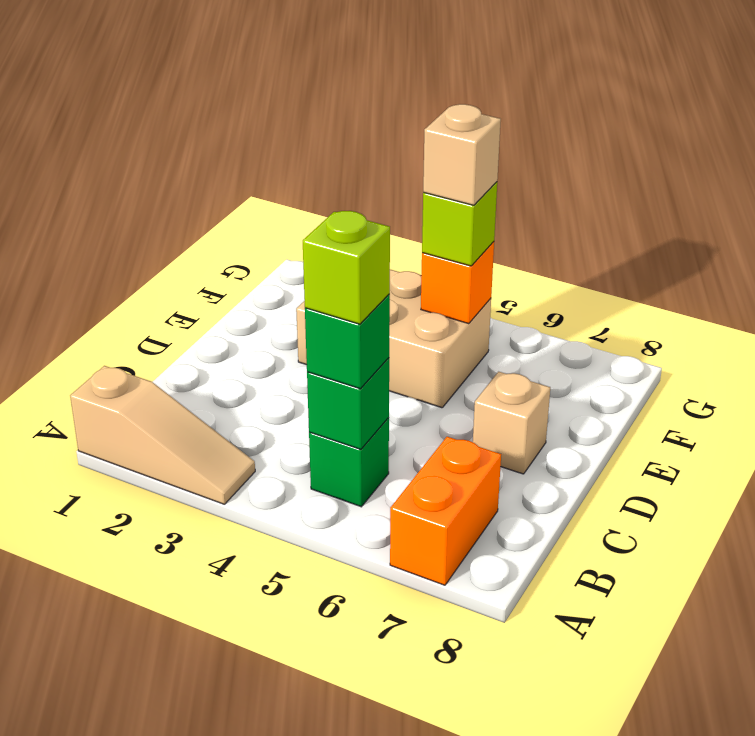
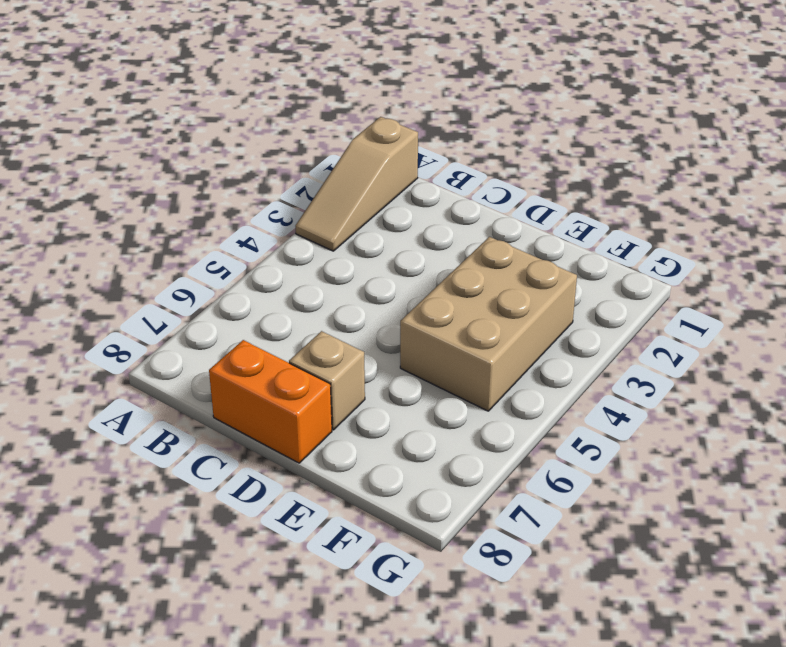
orange brick C8:D8 level 1 -> orange brick A7:B7 level 1
none -> green brick B5 level 1
none -> green brick B5 level 2

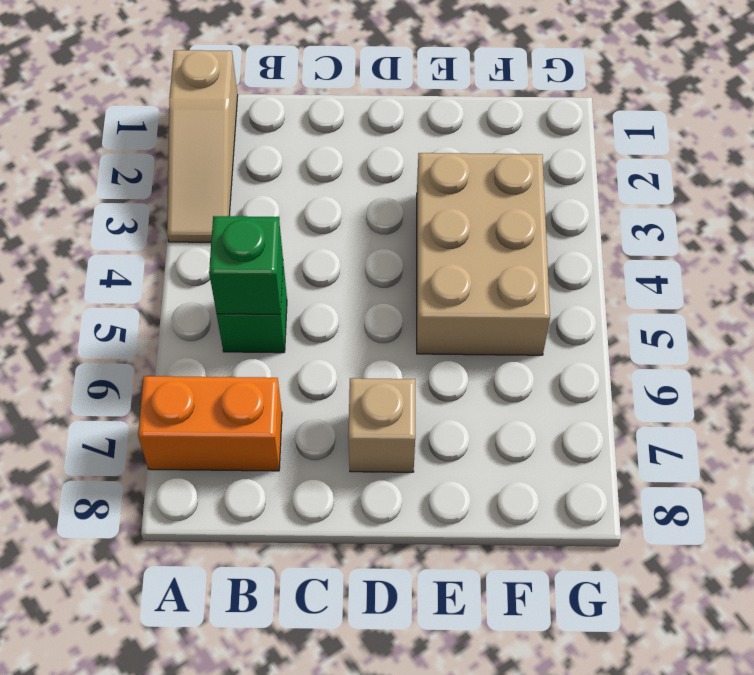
none -> orange brick F5 level 2
none -> green brick B5 level 3

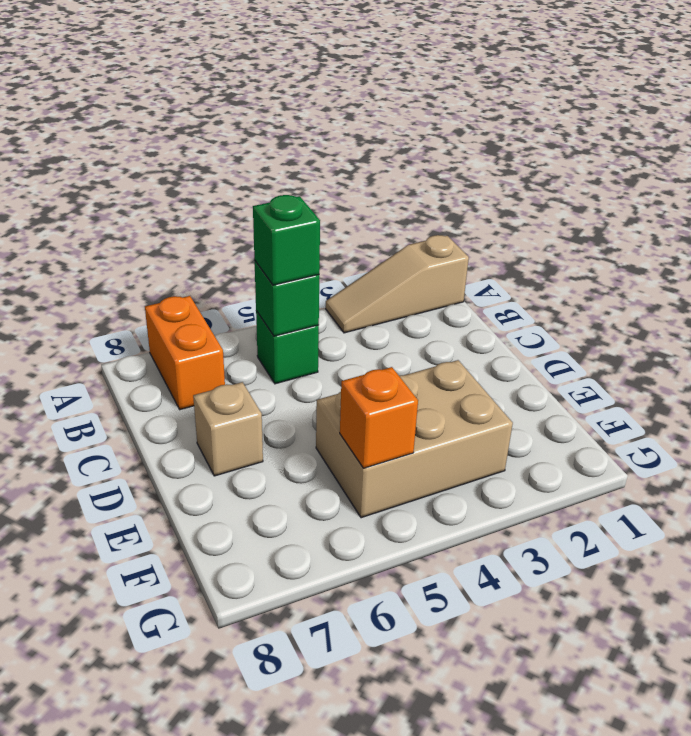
none -> lime brick F5 level 3
none -> lime brick B5 level 4

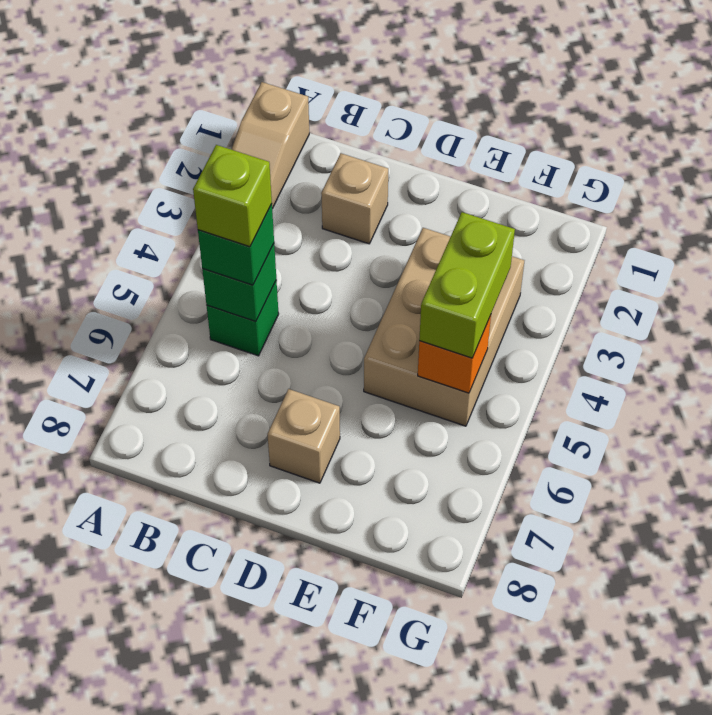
tan brick C2 level 1 -> tan brick F5 level 4
lime brick F4:F5 level 3 -> lime brick F5 level 3
none -> orange brick A7:B7 level 1

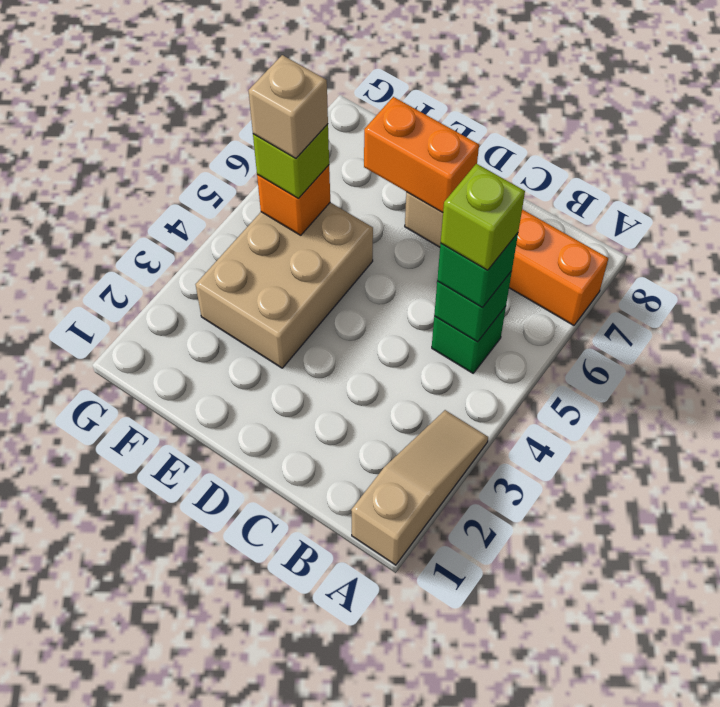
orange brick D7:E7 level 2 -> none

